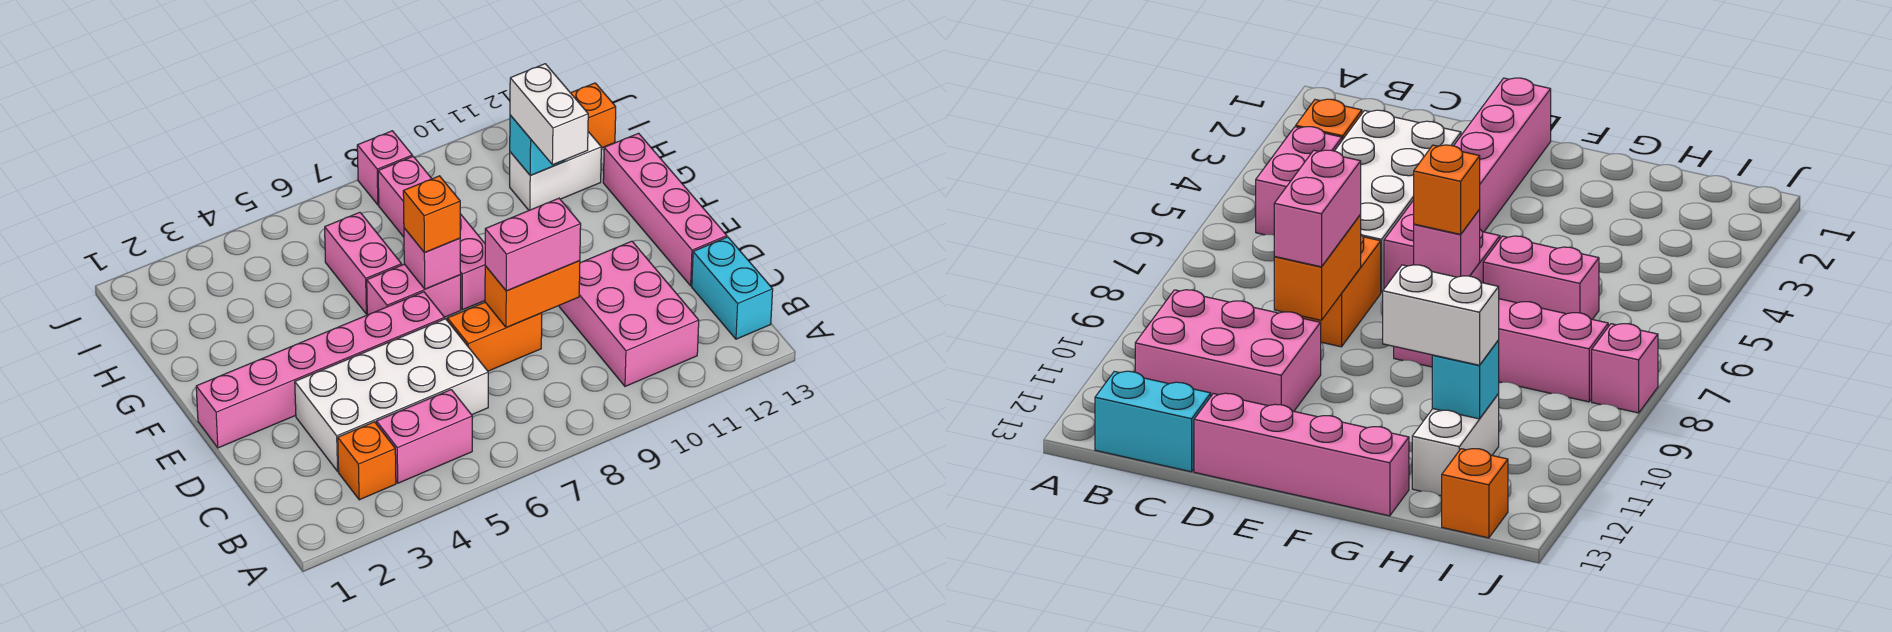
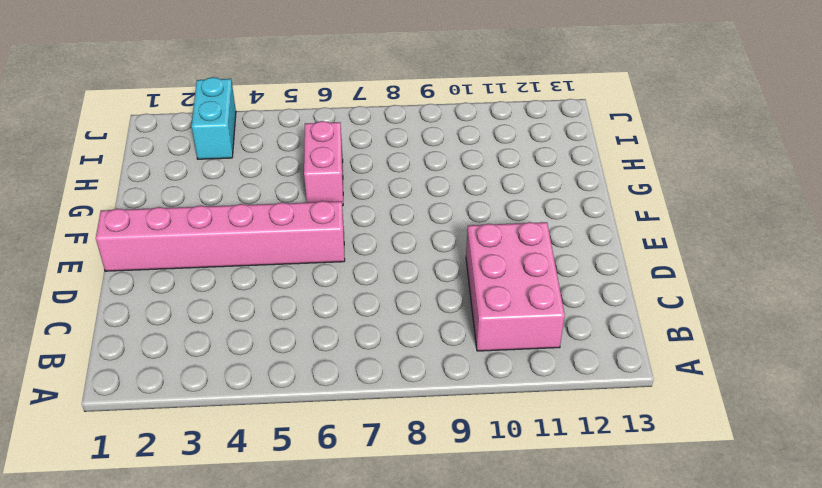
cyan brick I3:J3 level 1 -> cyan brick B13:C13 level 1
none -> orange brick B3 level 1
none -> pink brick B4:B5 level 1
none -> white brick C3:D6 level 1

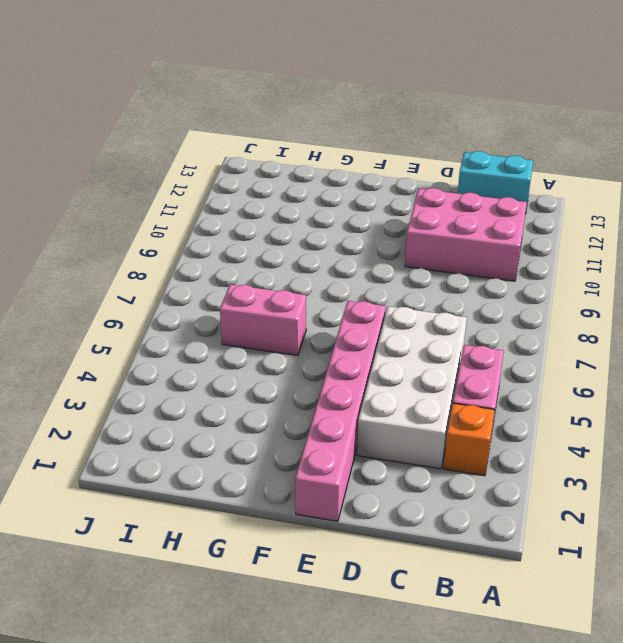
none -> orange brick D7:D8 level 1
none -> pink brick D13:G13 level 1
none -> pink brick F6:F7 level 1

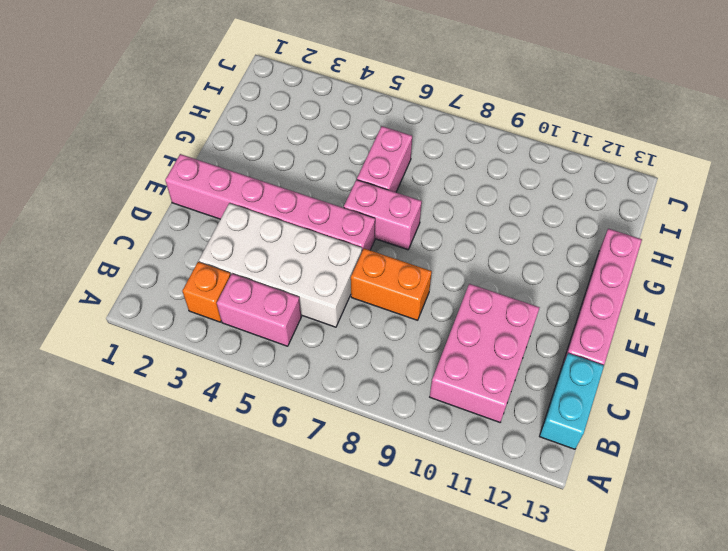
none -> pink brick F8:I8 level 1
none -> white brick H11:H12 level 1
none -> orange brick I13 level 1

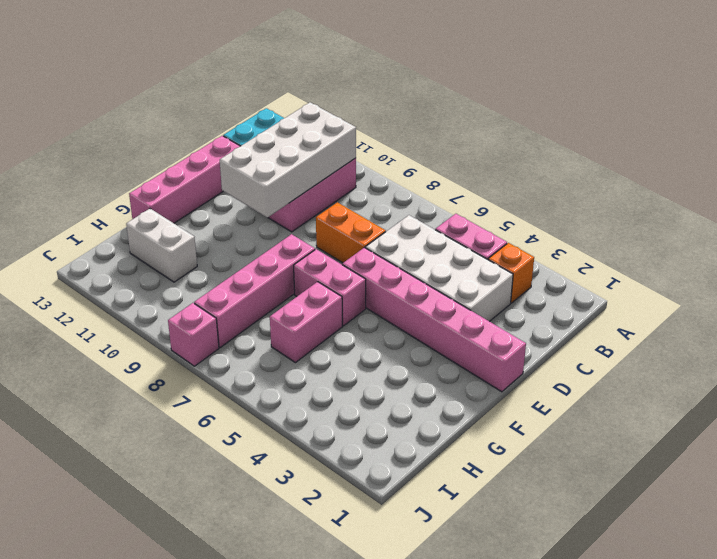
white brick B10:E11 level 2 -> none
none -> orange brick I13 level 1
none -> orange brick D8:D9 level 2
none -> pink brick F7 level 2

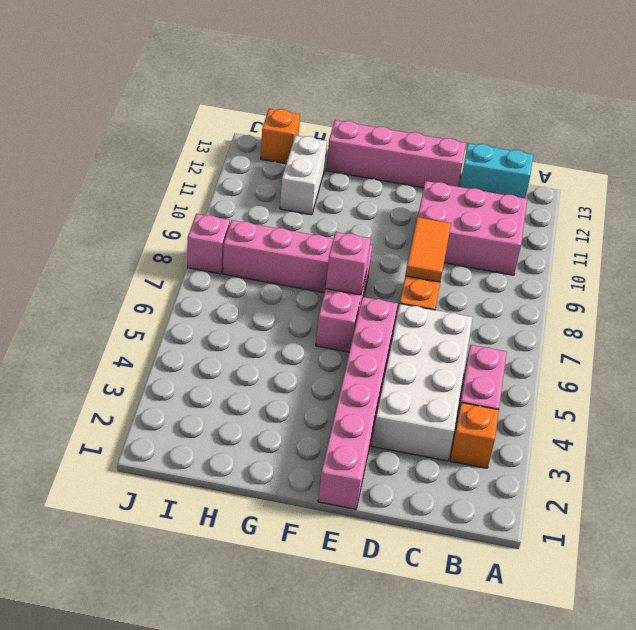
orange tile D8:D9 level 2 -> orange brick D8:D9 level 2
none -> pink brick G6:H6 level 1
none -> cyan brick H11 level 2
none -> pink brick D8:D9 level 3

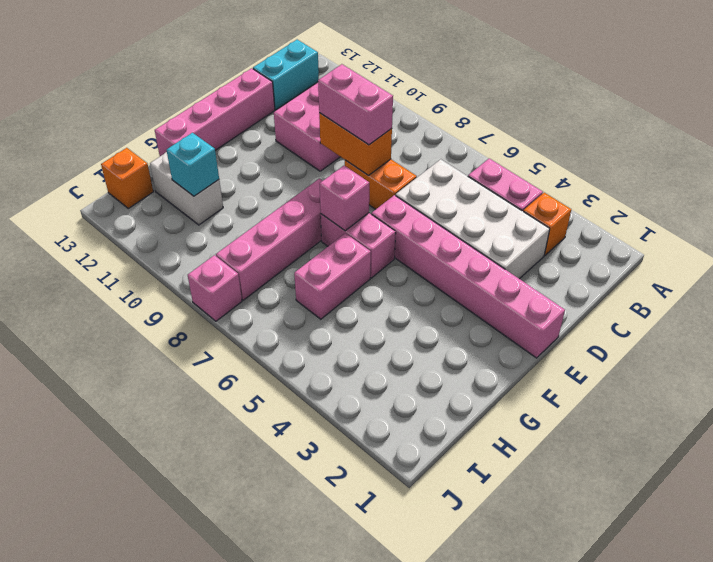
none -> orange brick F7 level 3
none -> white brick G11:H11 level 3

